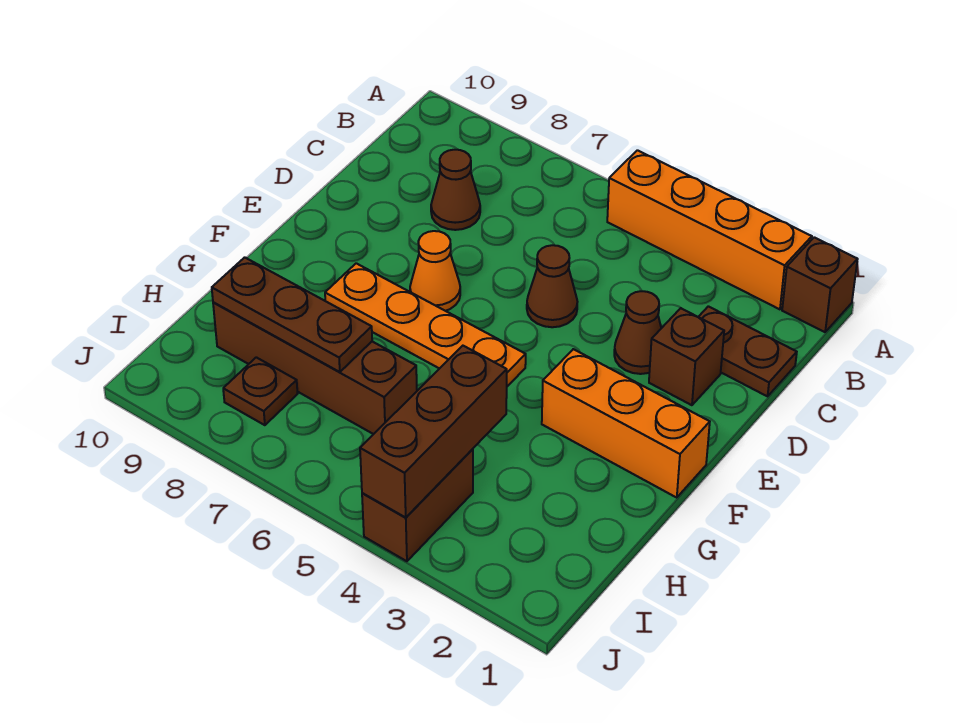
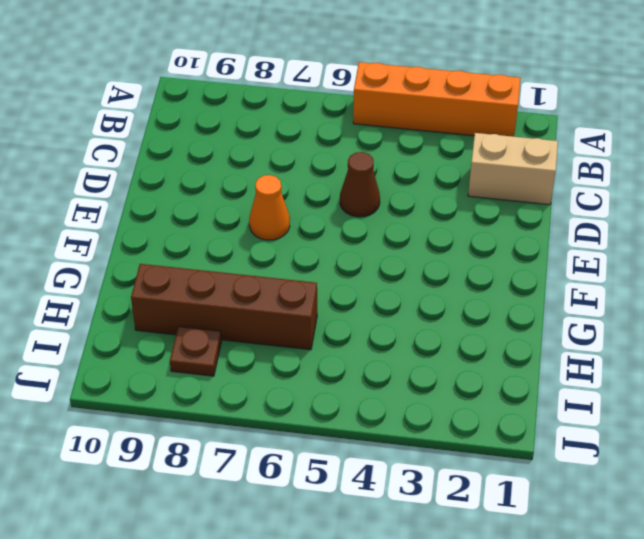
tan brick C1:C2 level 1 -> brown plate C1:C2 level 1
none -> brown brick A1 level 1
none -> brown cone C8 level 1
none -> brown brick D2 level 1

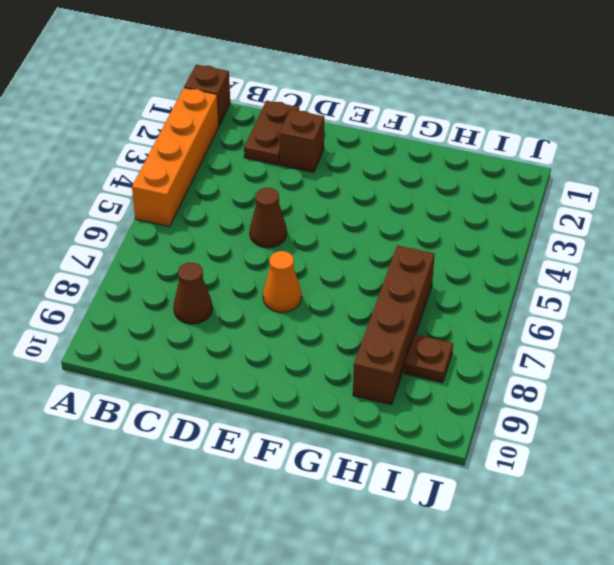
none -> brown cone D3 level 1
none -> orange brick F1:F3 level 1
none -> orange plate F5:F8 level 1

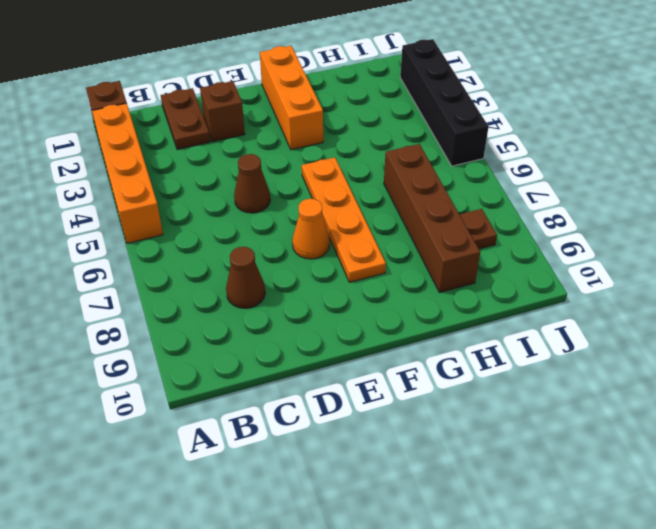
black brick J2:J5 level 1 -> brown brick I4:J4 level 1
none -> brown cone D3 level 1
none -> brown brick H4:J4 level 2
none -> brown plate H7:H9 level 2

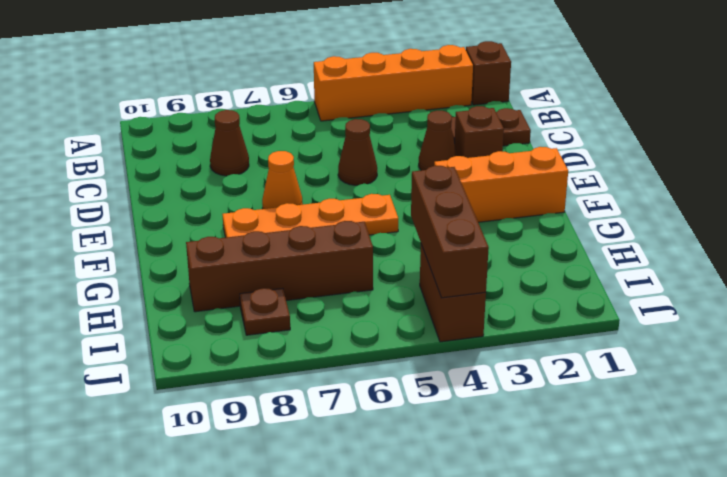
none -> brown plate H7:H9 level 2

